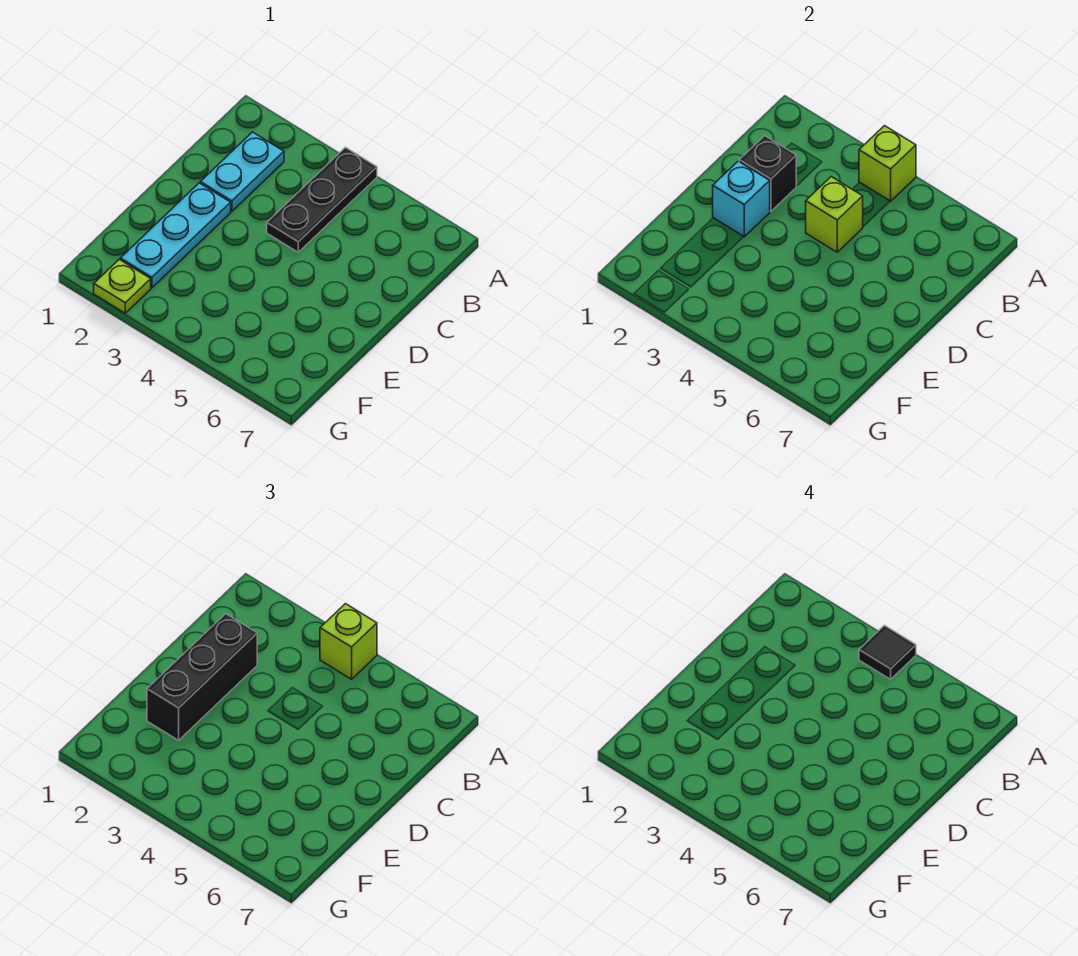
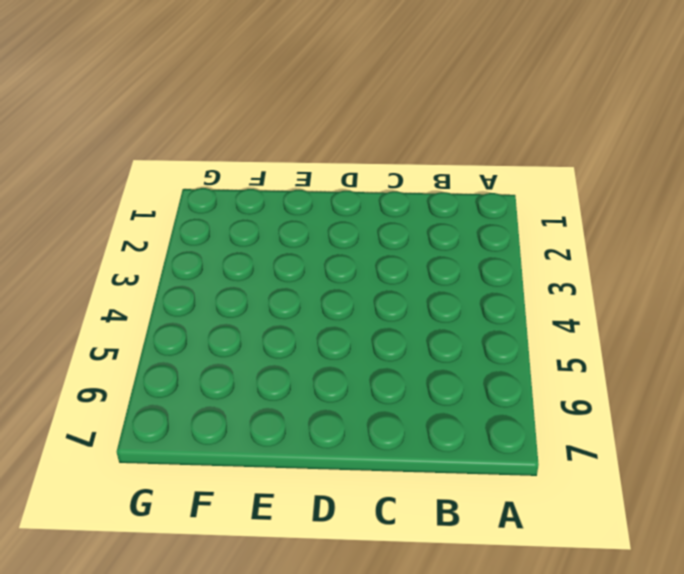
none -> black plate A4:C4 level 1
none -> cyan plate B2:C2 level 1

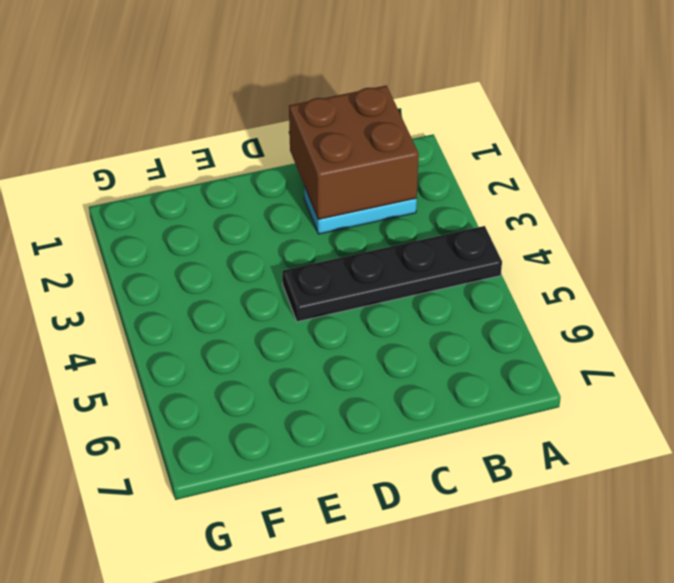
black plate A4:D4 level 1 -> black plate A4:C4 level 1
brown brick B1:C2 level 2 -> black brick C2 level 2
none -> cyan plate D2:F2 level 1
none -> lime plate G2 level 1

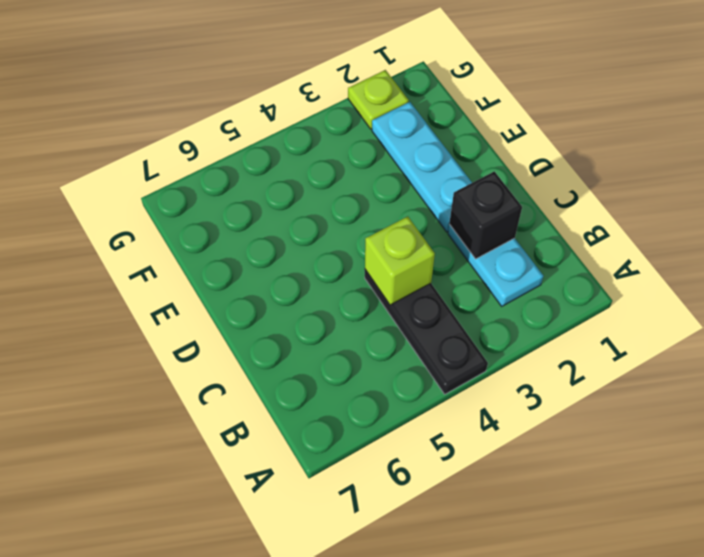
none -> lime brick A4 level 2
none -> cyan brick D2 level 2

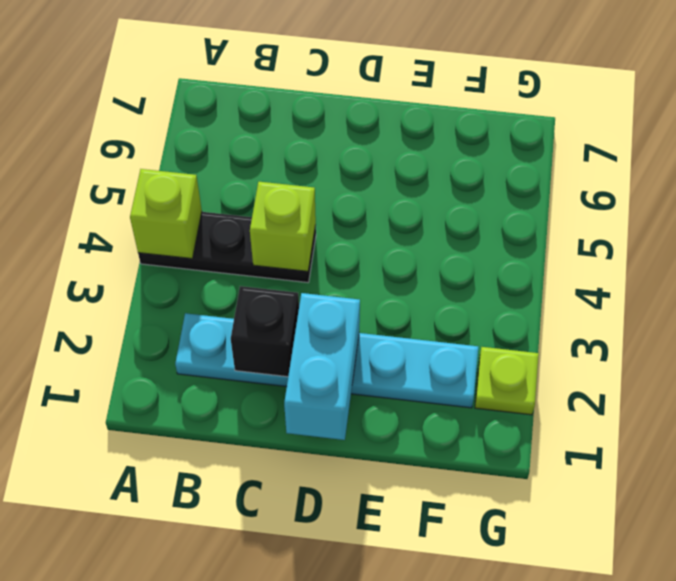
cyan brick D1:D2 level 2 -> cyan brick D2 level 2
none -> lime brick A4 level 3
none -> black brick C2:E2 level 3

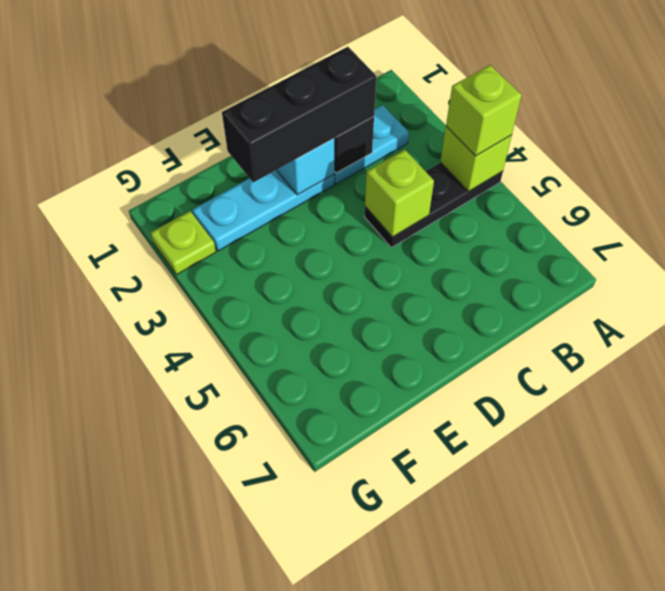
none -> black tile A4 level 4

